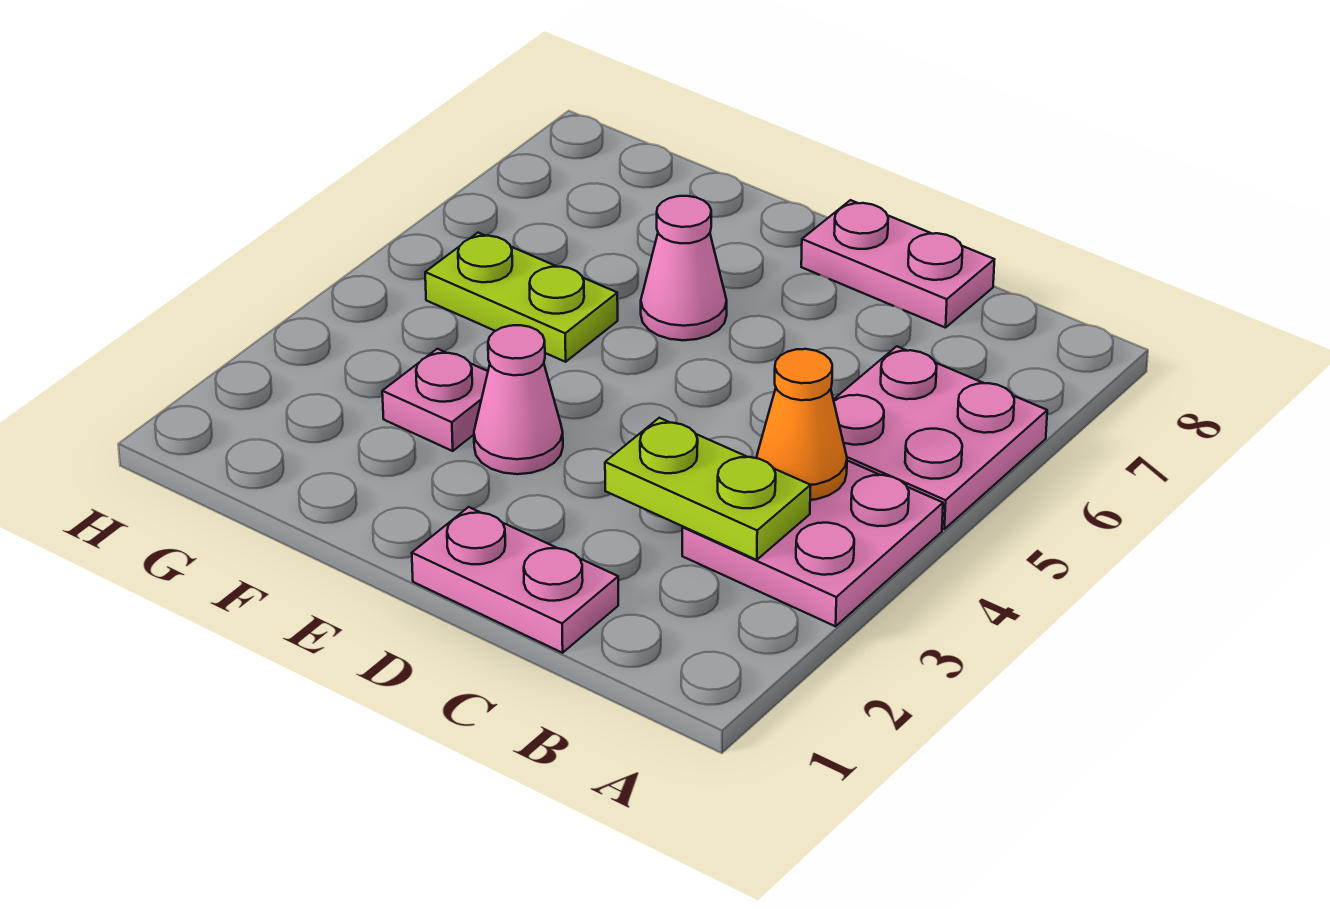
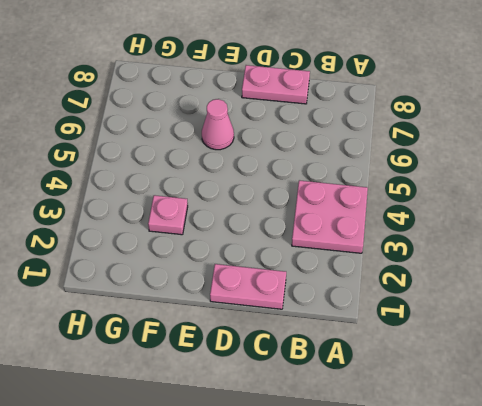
none -> pink plate A5:B6 level 1
none -> pink cone E3 level 1

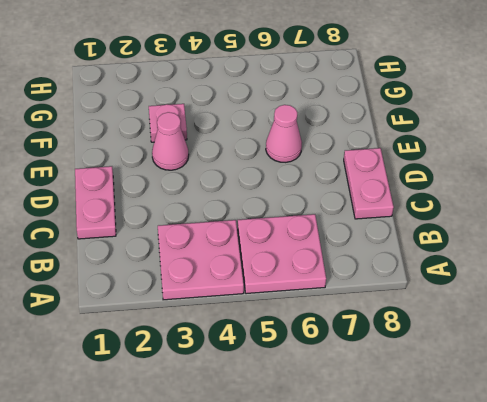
none -> lime plate F5:G5 level 1
none -> lime plate B3:C3 level 2

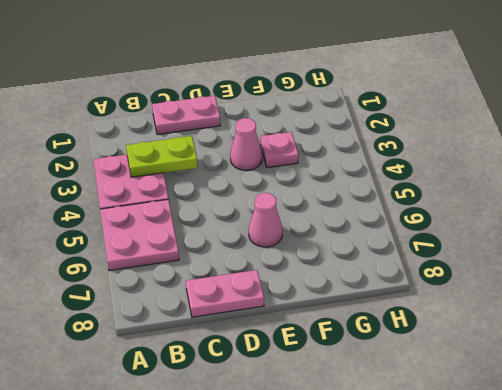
none -> lime plate F5:G5 level 1
none -> orange cone B4 level 2

